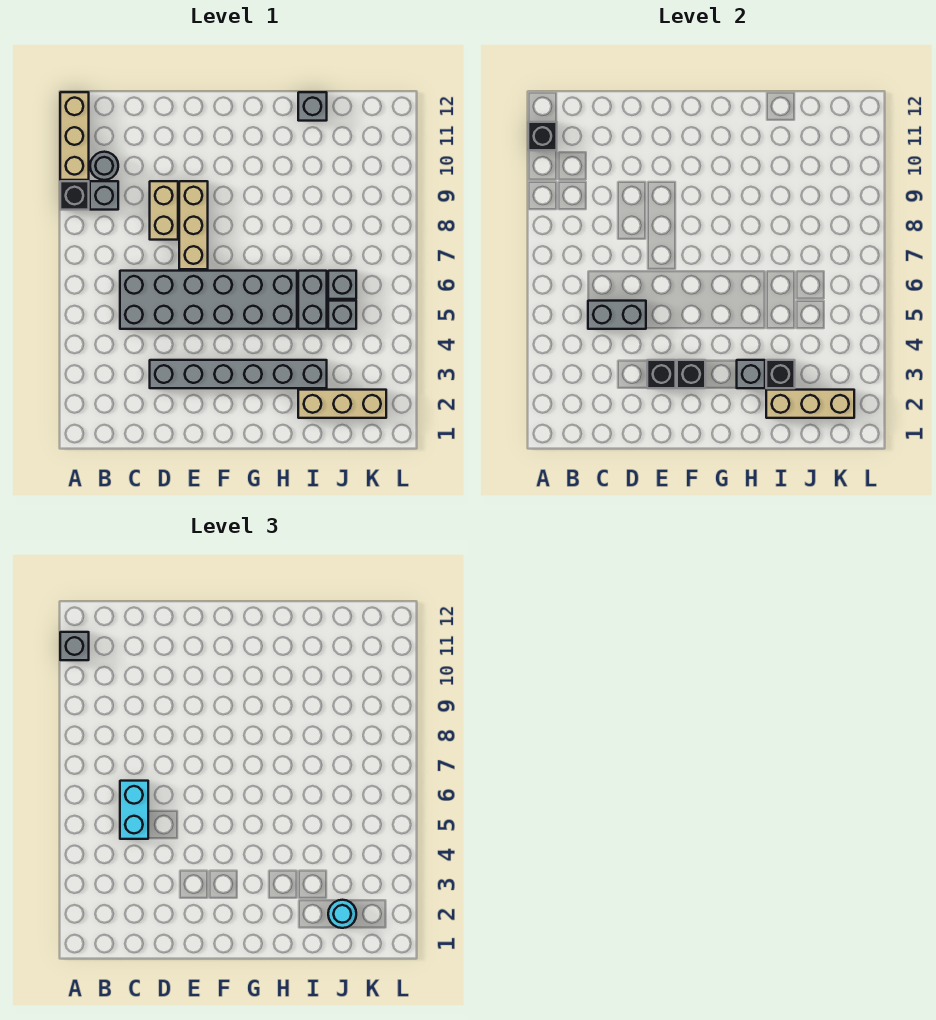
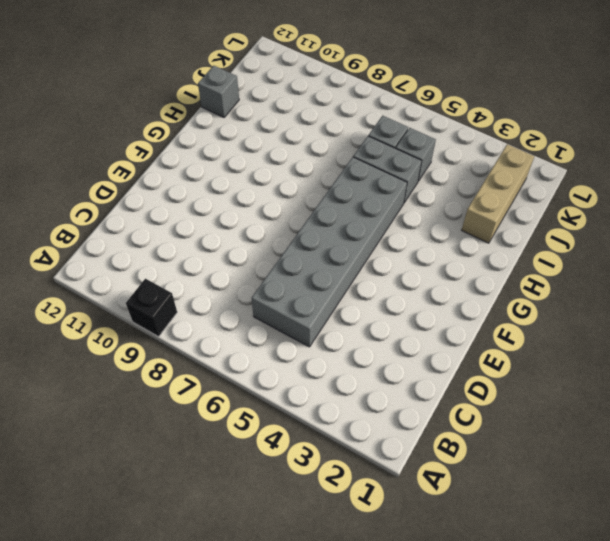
none -> tan brick A10:A12 level 1
none -> grey brick B9 level 1
none -> grey round brick B10 level 1

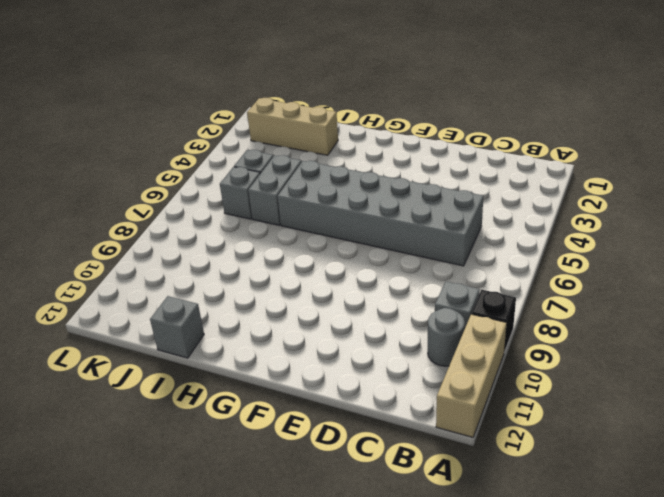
none -> grey brick D3:I3 level 1
none -> tan brick D8:D9 level 1
none -> tan brick E7:E9 level 1

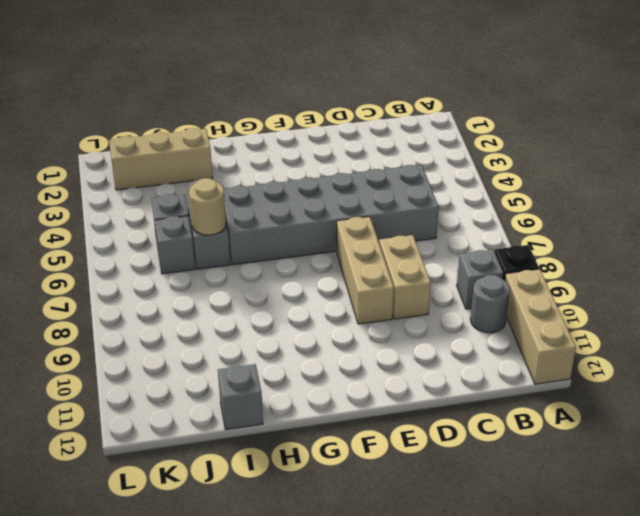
tan round brick I6 level 2 -> none
none -> grey brick D3:I3 level 1
none -> black brick A11 level 2
none -> grey brick C5:D5 level 2

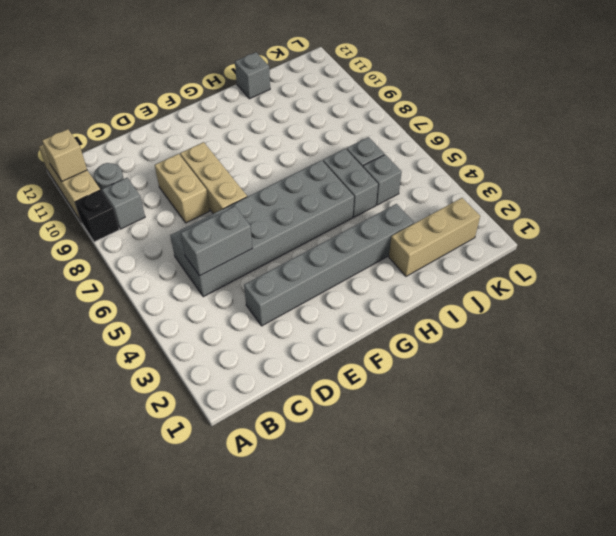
tan brick A11 level 2 -> black brick A11 level 2
none -> black brick E3 level 2
none -> black brick F3 level 2
none -> grey brick H3 level 2

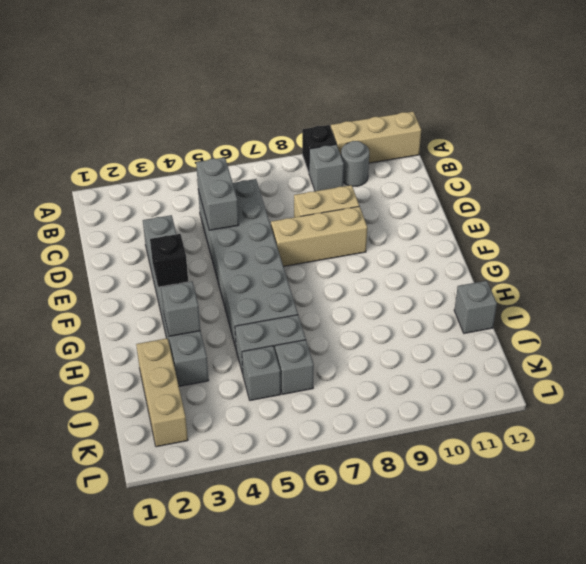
none -> black brick A11 level 2
none -> black brick E3 level 2
none -> tan brick I2:K2 level 2

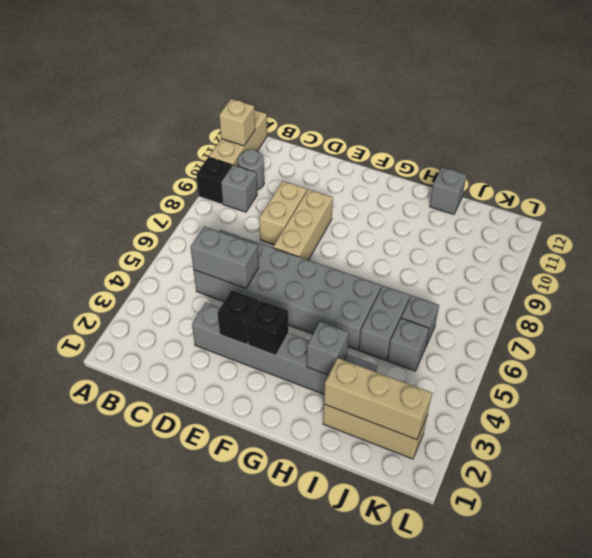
tan brick A11 level 2 -> black brick A11 level 2
none -> black brick I3 level 2
none -> grey brick A11 level 3
none -> cyan brick C5:C6 level 3

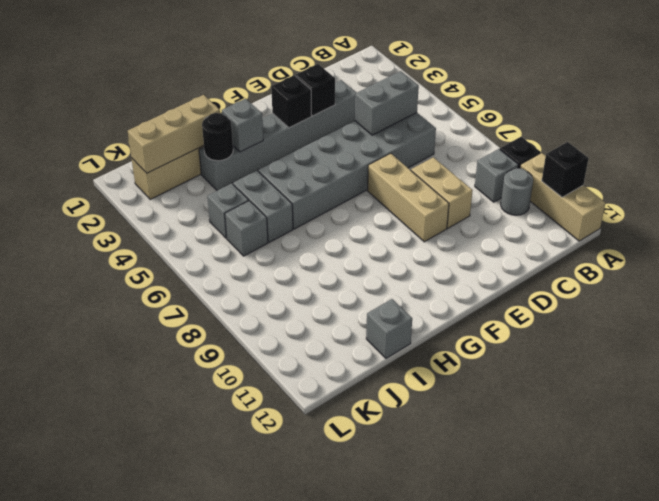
black round brick I3 level 2 -> black brick I3 level 2
none -> grey brick A11 level 3
none -> cyan brick C5:C6 level 3
none -> cyan round brick J2 level 3

